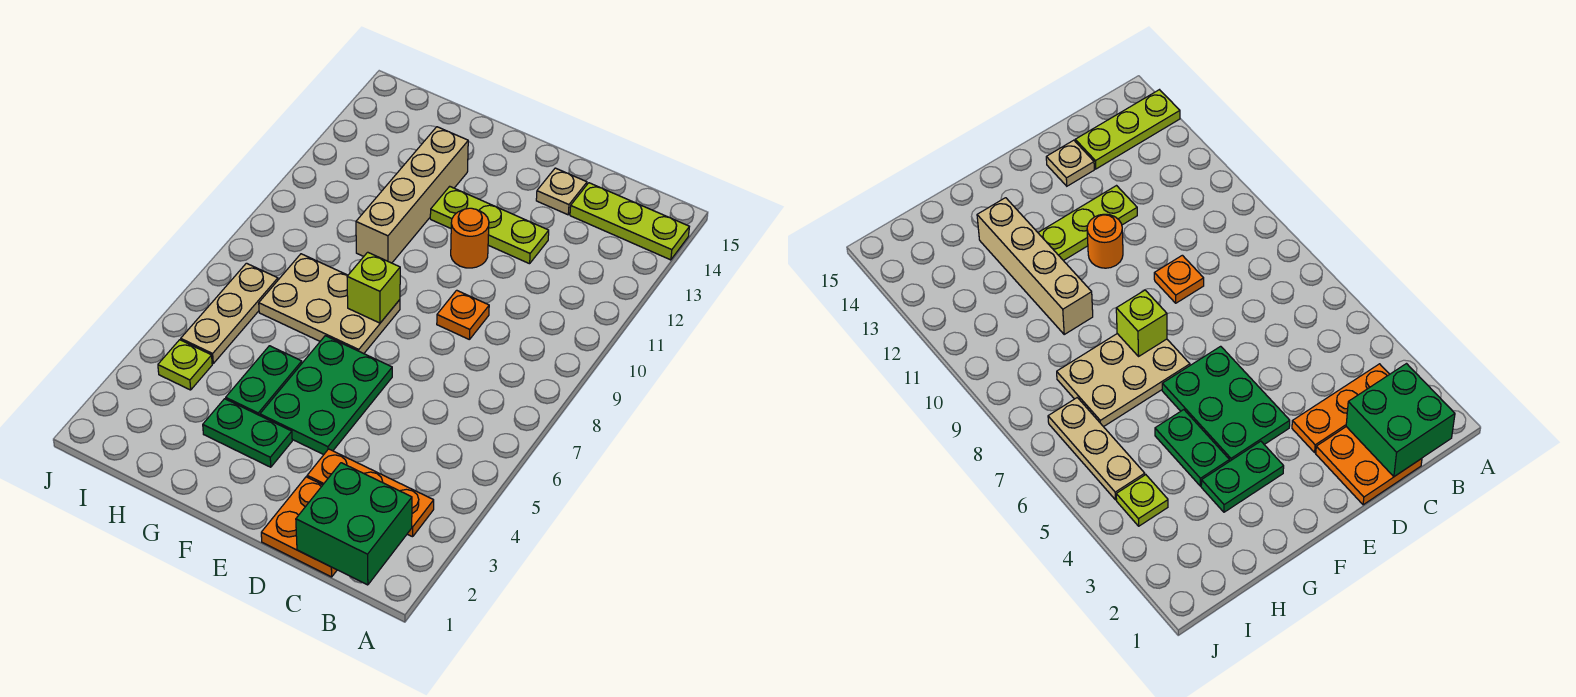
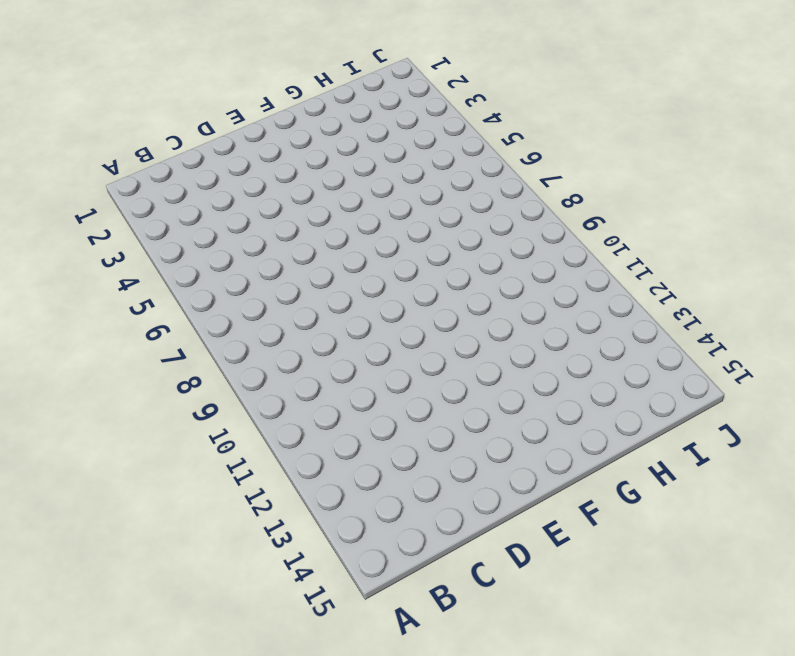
none -> lime plate A14:C14 level 1
none -> orange plate B3:D3 level 1
none -> orange plate C1:D2 level 1

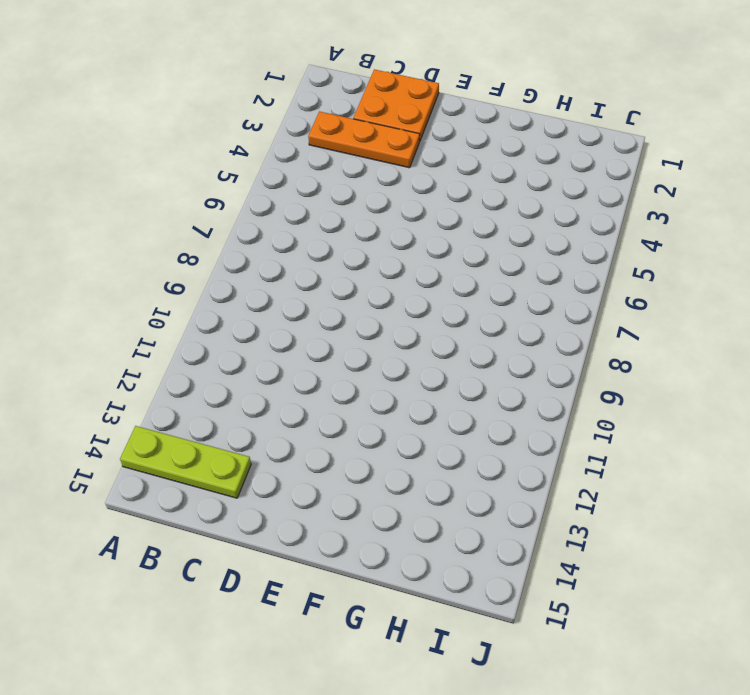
none -> orange plate D9 level 1
none -> lime plate D12:F12 level 1
none -> tan plate D14 level 1

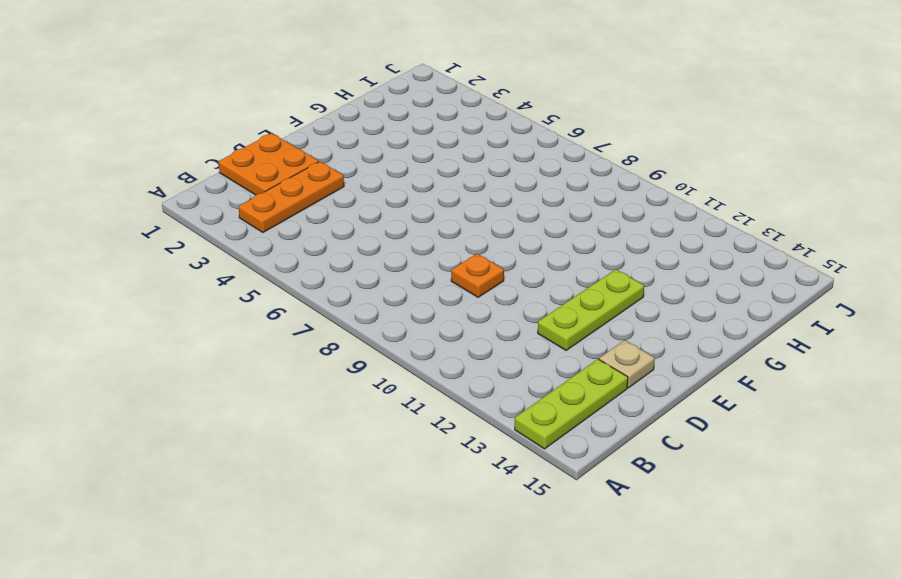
none -> green plate E4:F6 level 1
none -> orange round brick E11 level 1
none -> green plate F3:G3 level 1

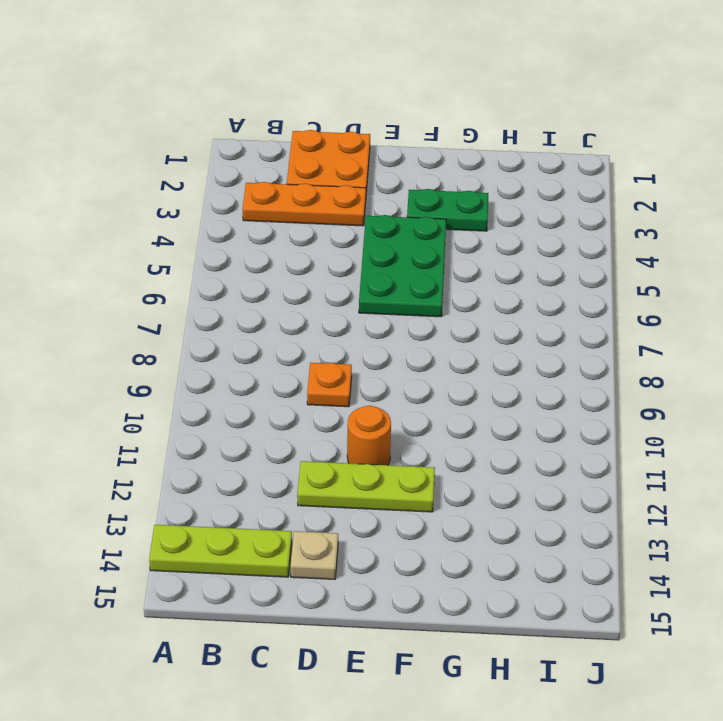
none -> tan plate F7:H8 level 1
none -> green plate G4:G5 level 1
none -> tan brick G10:G13 level 1

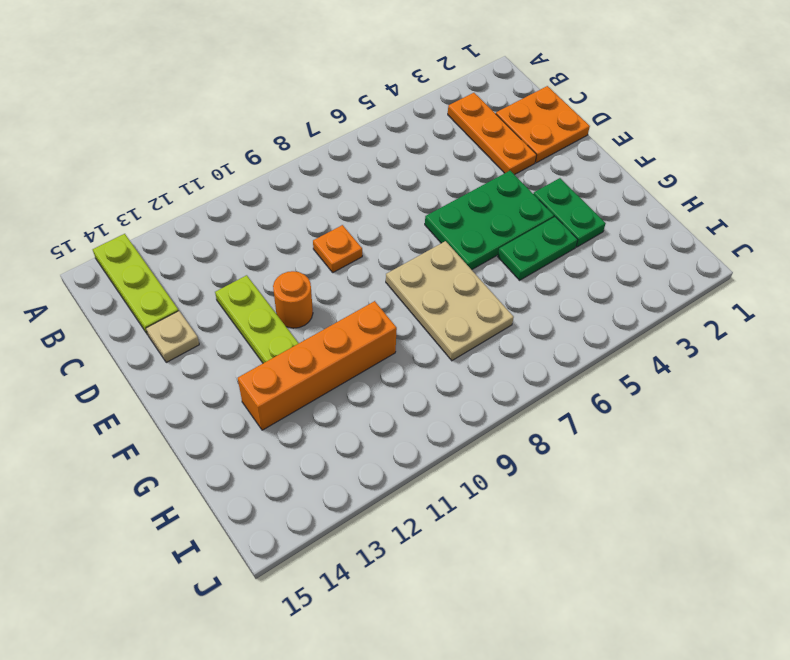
orange brick G10:G13 level 1 -> tan brick G10:G13 level 1
none -> lime plate I4 level 1
none -> tan plate I5:I7 level 1
none -> green brick B1:C2 level 2

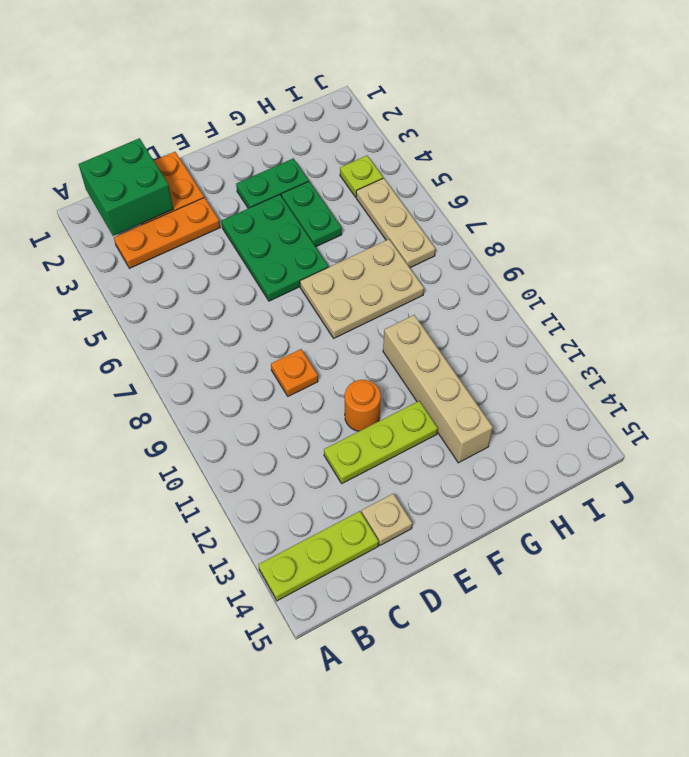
none -> lime brick F8 level 2

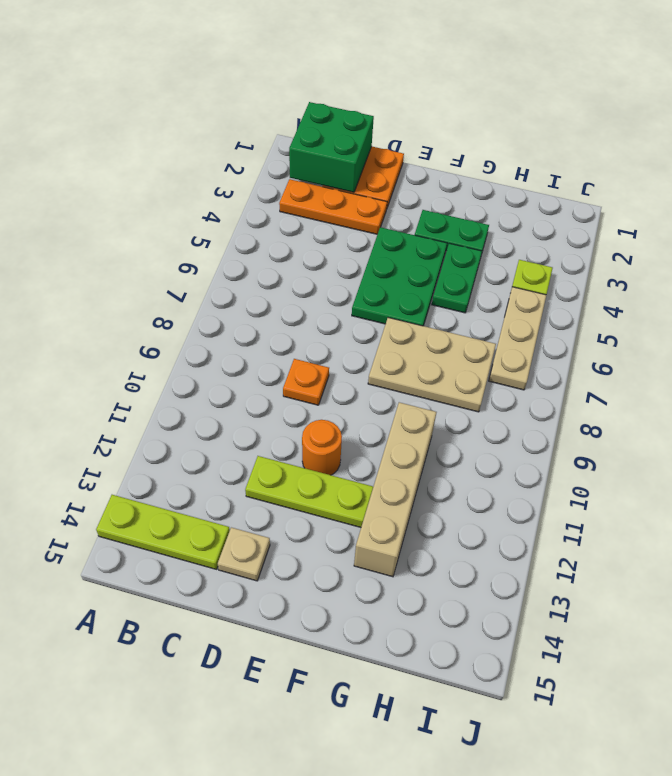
none -> lime brick F8 level 2

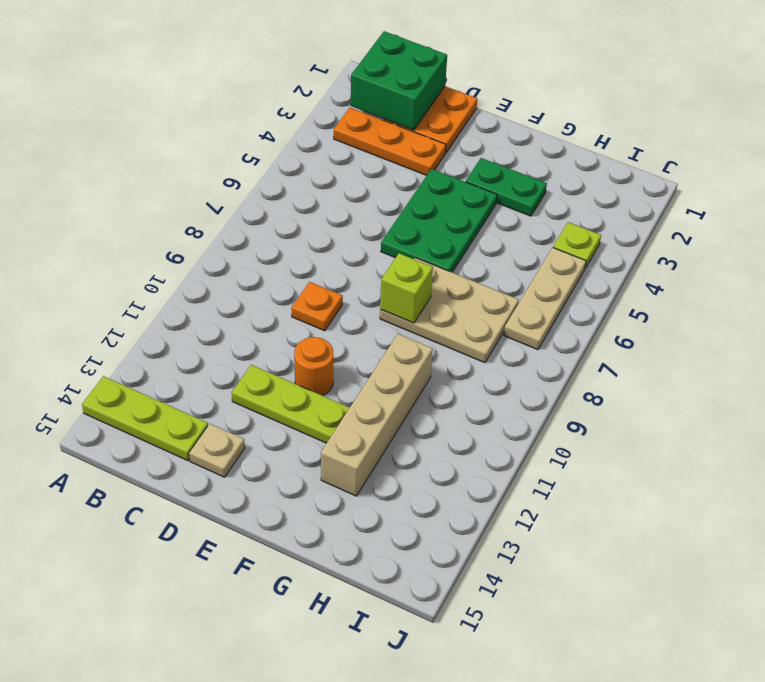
none -> green plate G4:G5 level 1

